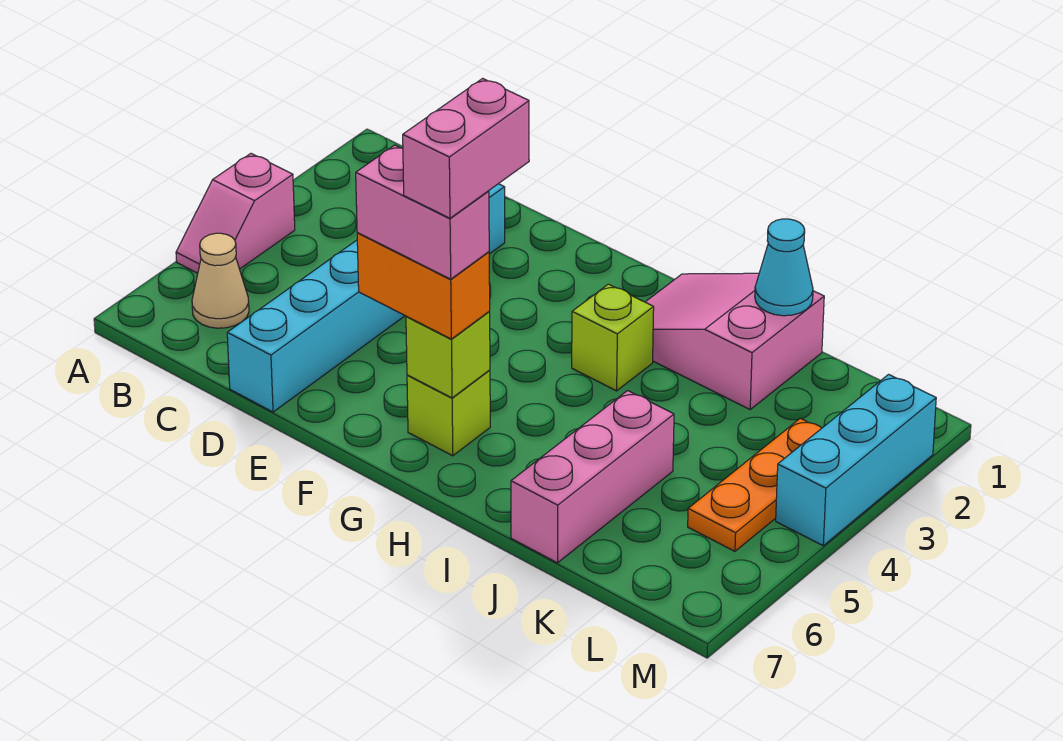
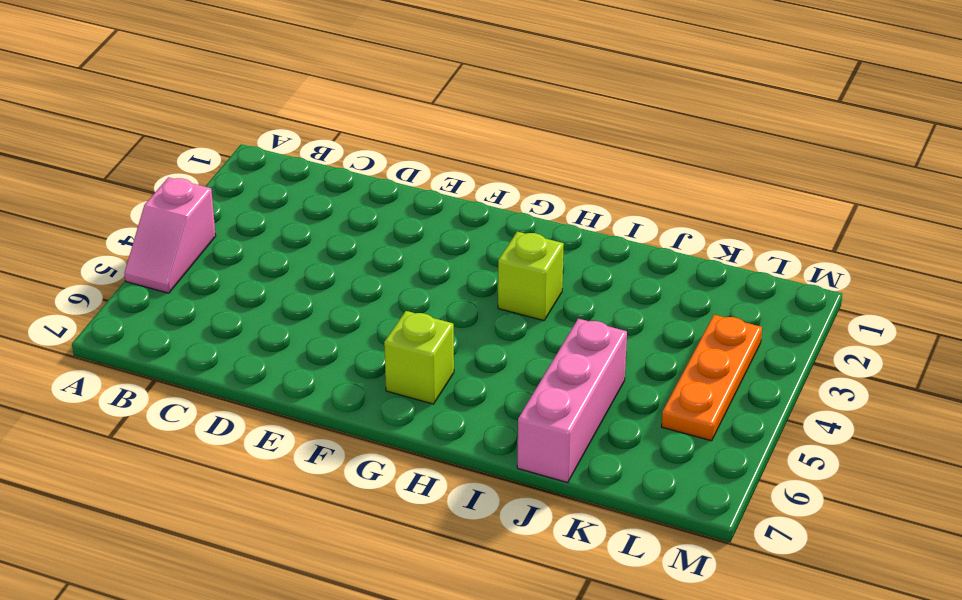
none -> tan cone B6 level 1
none -> cyan brick D2:D7 level 1
none -> pink slope H1:J2 level 1 top J

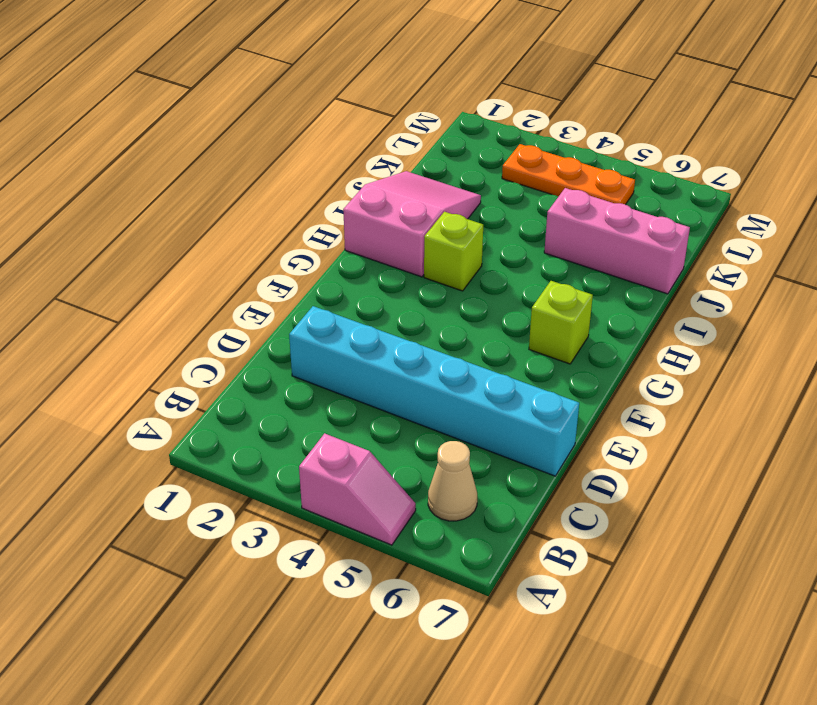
pink slope H1:J2 level 1 top H -> pink slope H1:J2 level 1 top J
none -> cyan brick M2:M4 level 1
none -> lime brick G6 level 2
none -> cyan cone J1 level 2

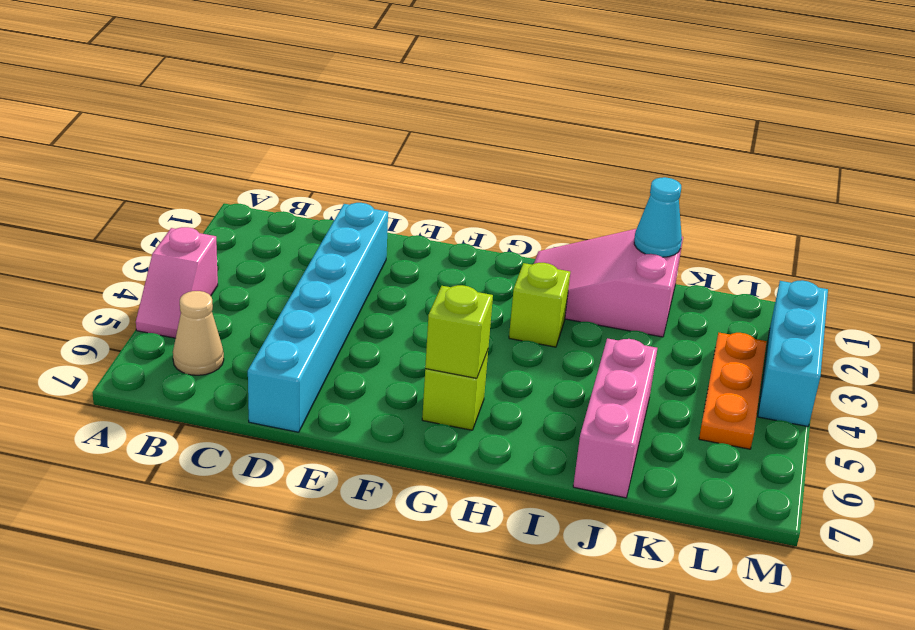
none -> orange brick F6:G6 level 3
none -> pink brick F6:G6 level 4
none -> pink brick G5:G6 level 5

